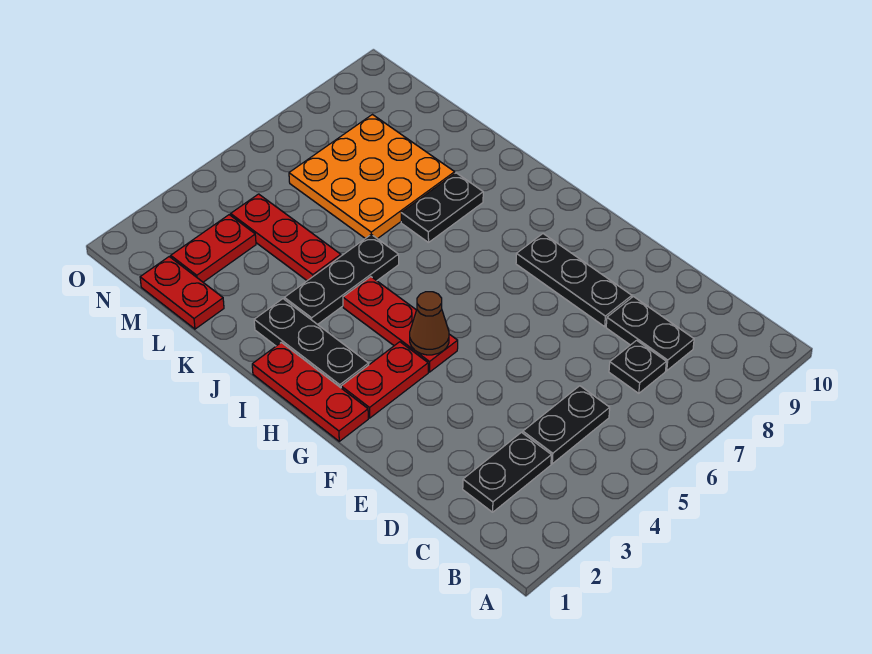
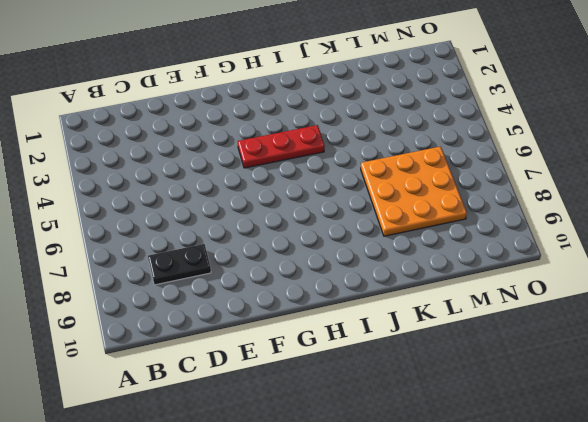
none -> black plate C2:C3 level 1
none -> black plate C4:C5 level 1
none -> black plate C7 level 1

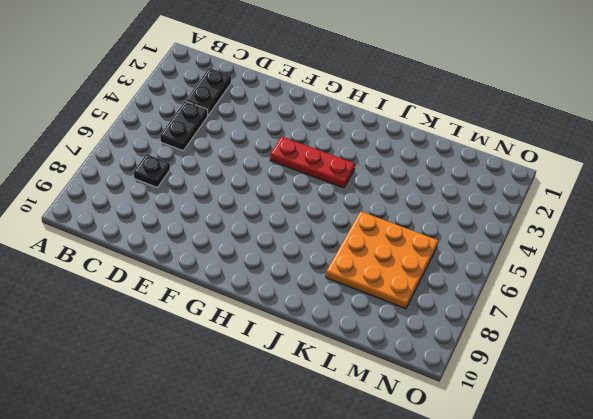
none -> black plate C8:D8 level 1
none -> black plate E8:G8 level 1
none -> red plate G1:I1 level 1

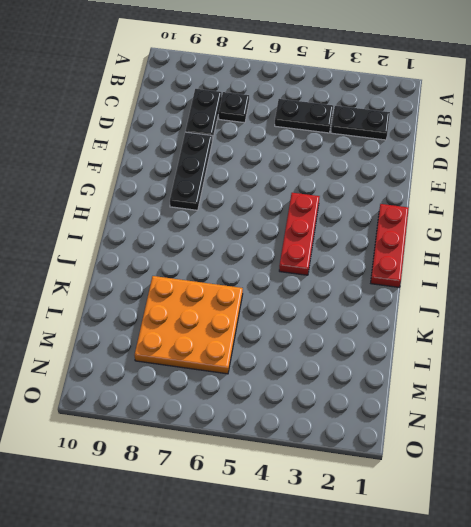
none -> red plate G2:G3 level 1
none -> black plate H2:J2 level 1
none -> black plate J3:J5 level 1

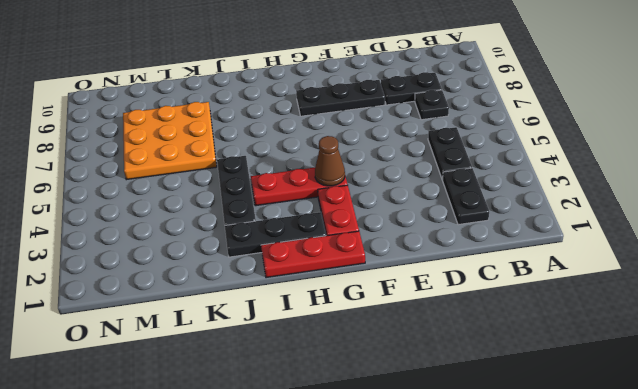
none -> black plate J7:J8 level 1
none -> red plate K4:M4 level 1
none -> red plate L1:M1 level 1

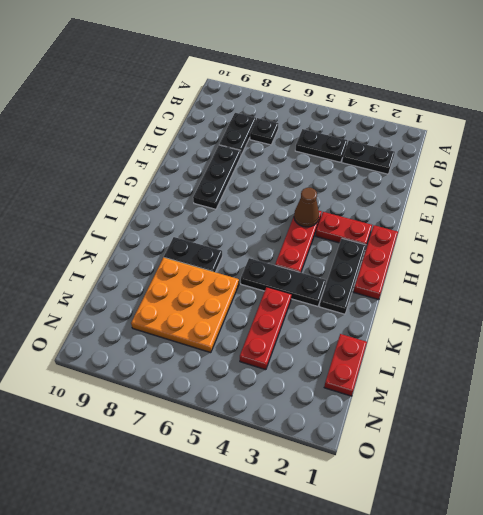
none -> red plate M2:M3 level 1

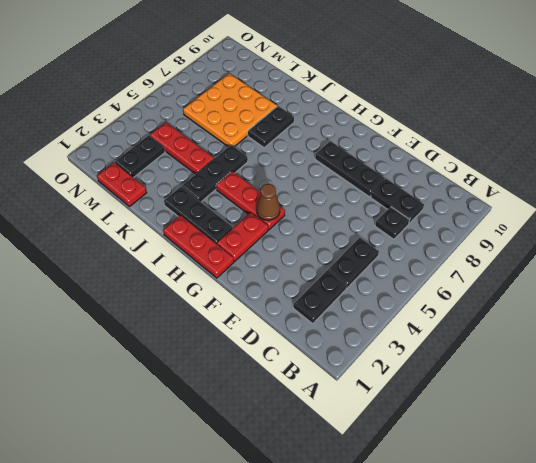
black plate M2:M3 level 1 -> red plate M2:M3 level 1

